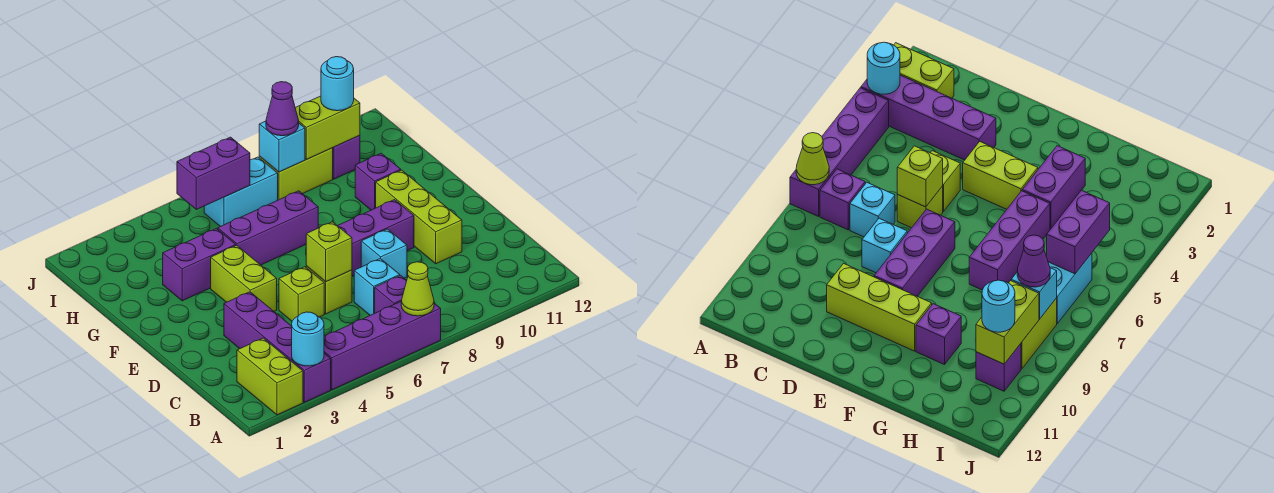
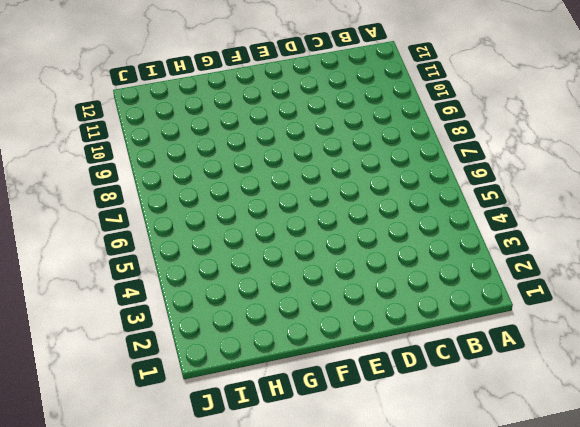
none -> lime brick A2:B2 level 1
none -> purple brick A3:D3 level 1
none -> purple brick A4:A7 level 1

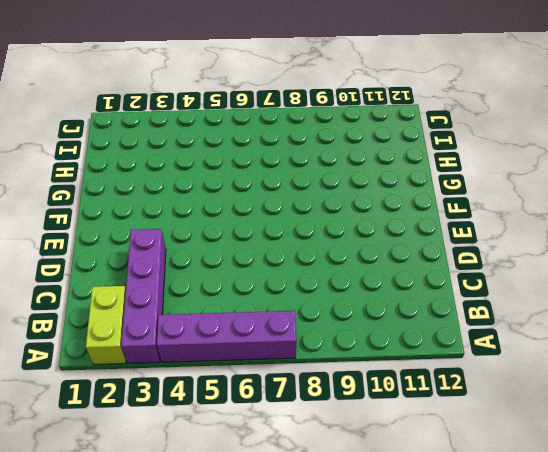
none -> purple brick B7 level 1
none -> cyan brick C7 level 1
none -> lime brick D5 level 1

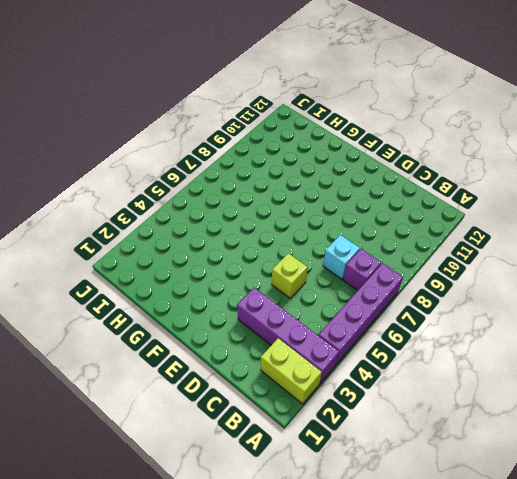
none -> lime brick D6 level 1
none -> cyan brick D8 level 1
none -> lime brick D10:F10 level 1

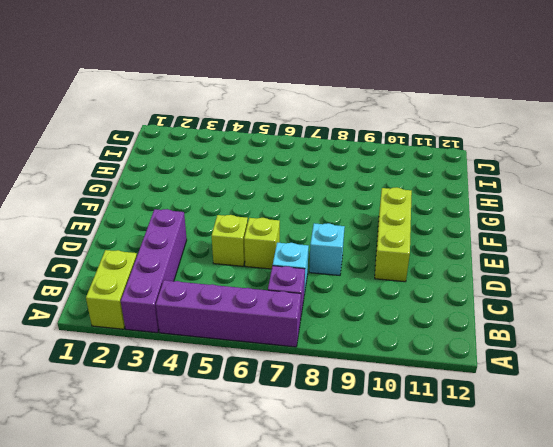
none -> lime brick E4:F4 level 1
none -> purple brick E7:E9 level 1
none -> purple brick G3:G4 level 1

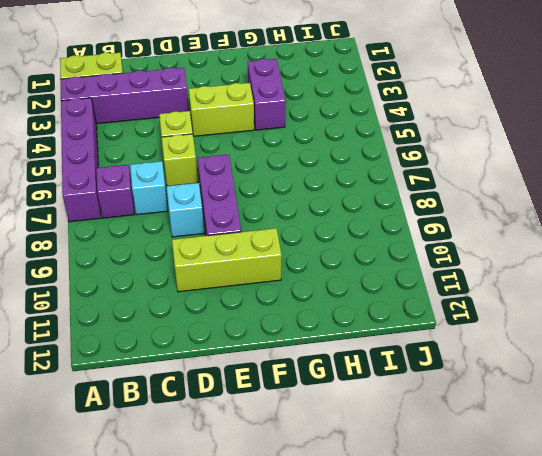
none -> purple brick G5:G7 level 1
none -> purple brick G10 level 1
none -> cyan brick I6:I7 level 1

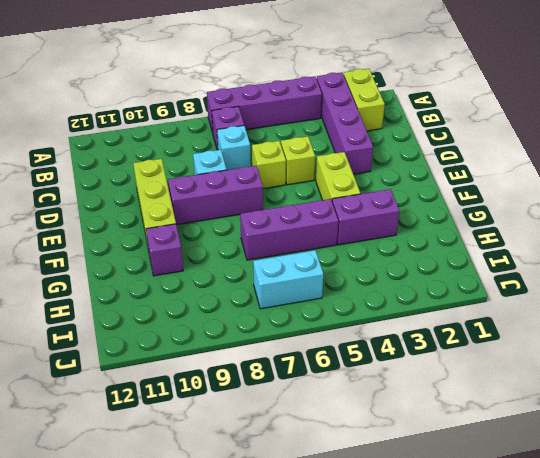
none -> lime brick I8:I9 level 1
none -> purple brick I10 level 1
none -> cyan round brick A3 level 2

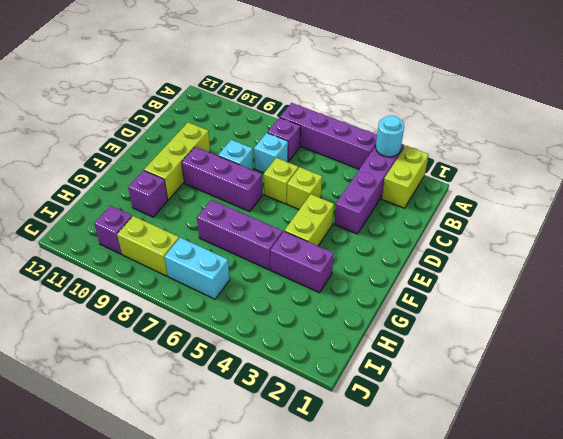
none -> lime cone A7 level 2
none -> lime brick D6 level 2
none -> purple brick I5:I6 level 2

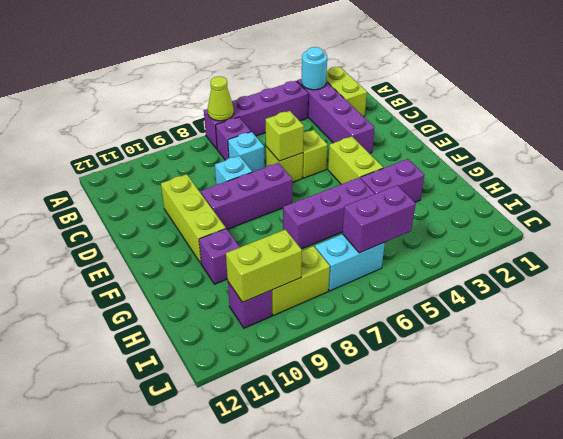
none -> cyan brick I8 level 2
none -> purple cone I8 level 3
none -> cyan round brick I10 level 3

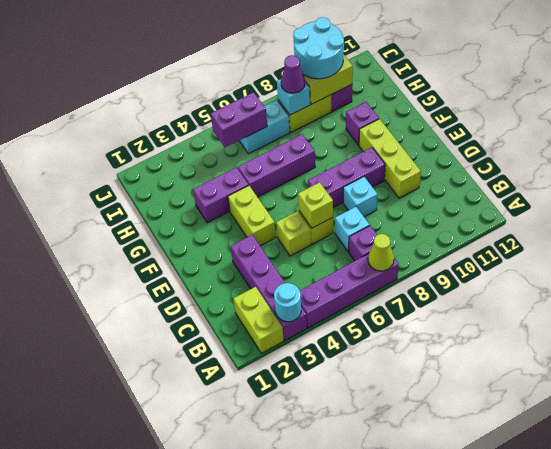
cyan round brick I9:J10 level 3 -> cyan round brick I10 level 3

